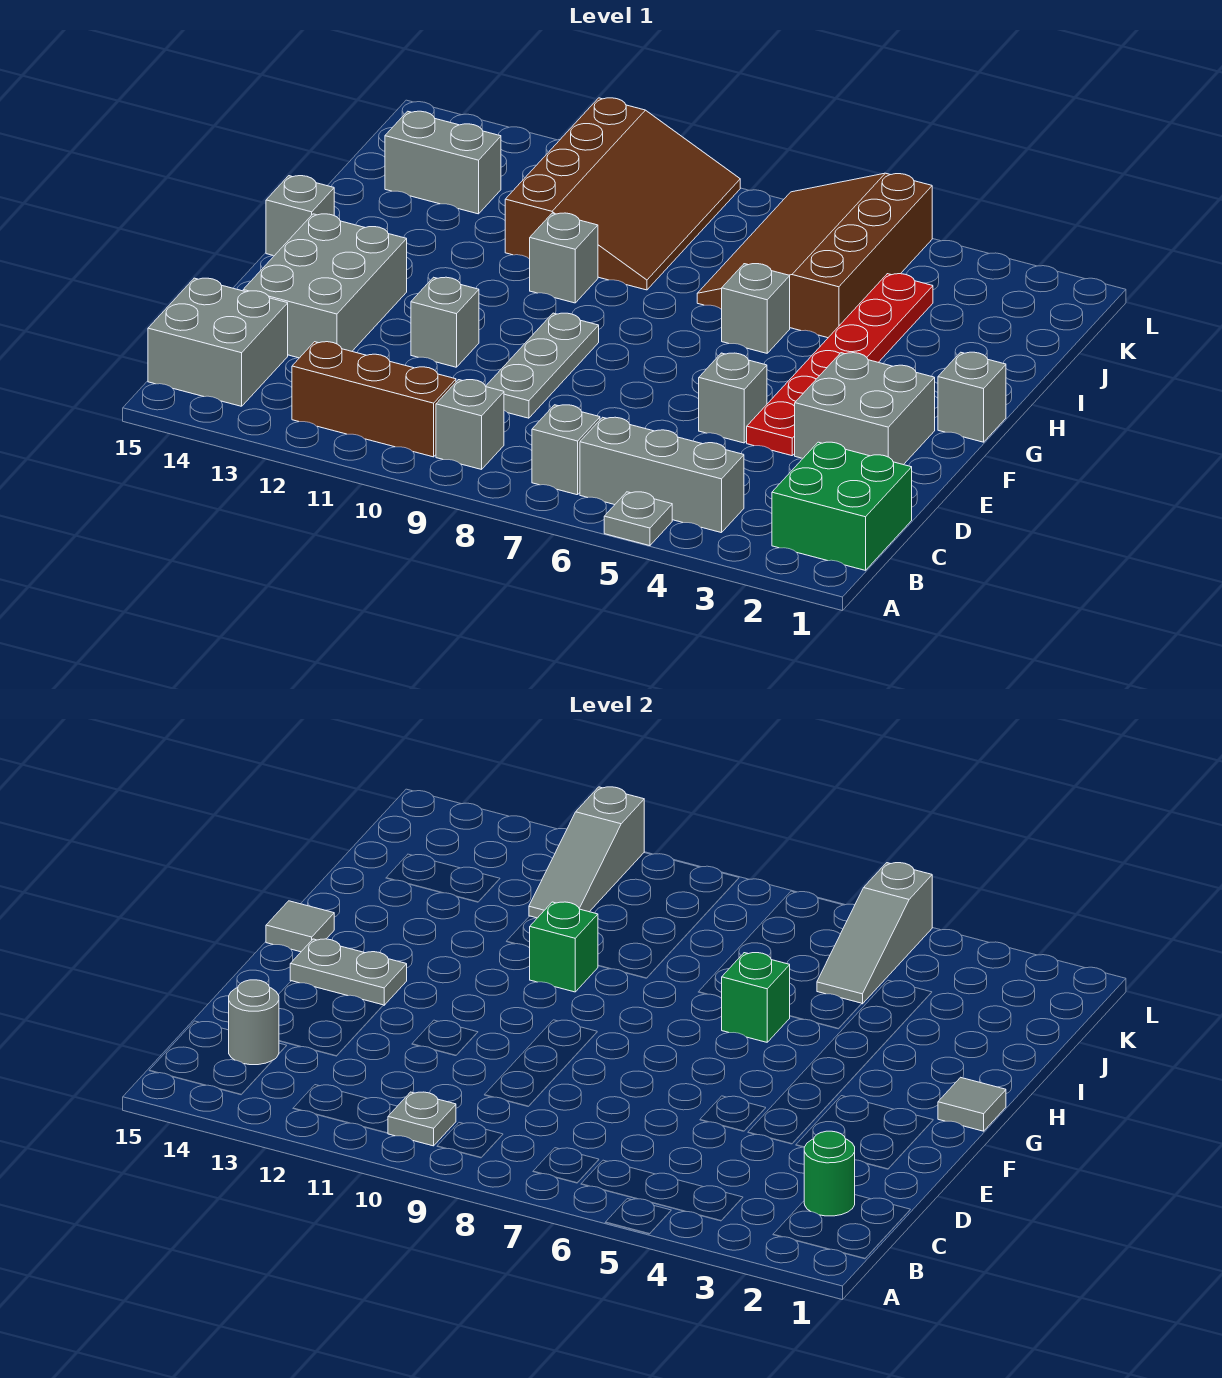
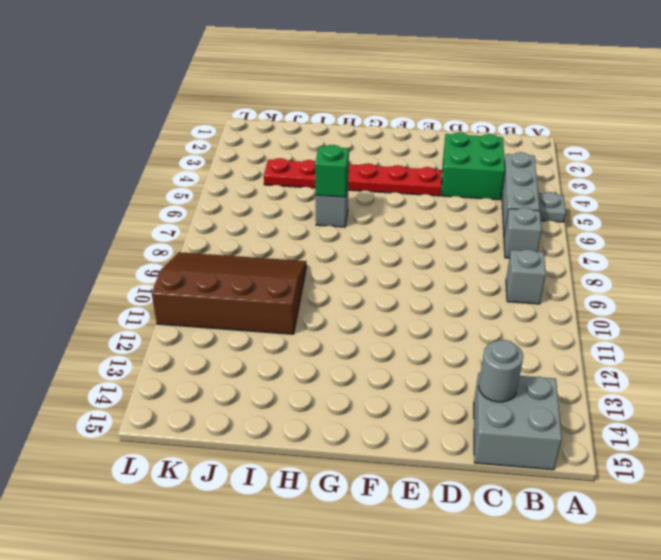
green brick C3:D4 level 1 -> green brick B1:C2 level 1
none -> brown brick B10:B12 level 1
none -> grey plate D9:F9 level 1
none -> grey brick D13:F14 level 1
none -> grey brick E2:F3 level 1

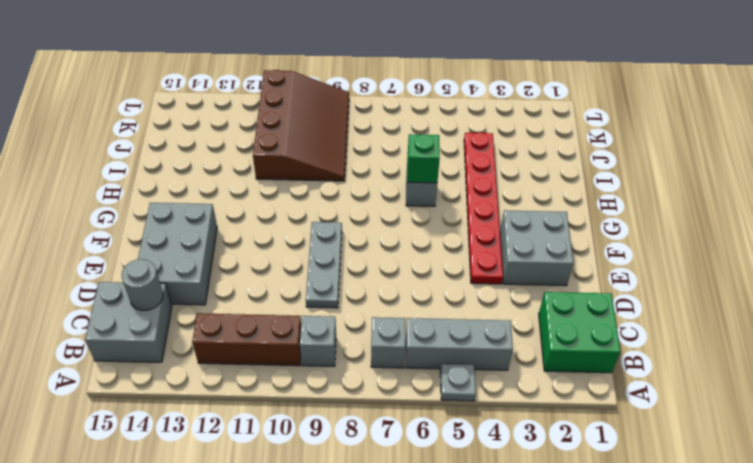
none -> grey brick E5 level 1
none -> grey brick E11 level 1
none -> grey brick G1 level 1
none -> grey brick G15 level 1

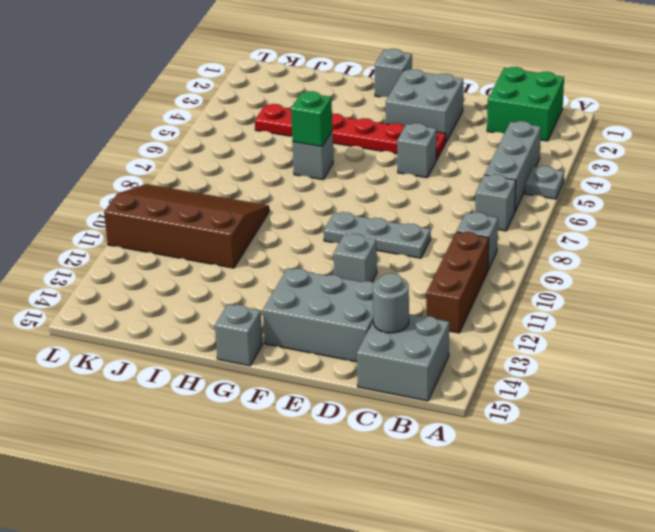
none -> grey brick H10 level 1
none -> brown slope I5:L7 level 1 top 5
none -> grey brick J13:J14 level 1
none -> grey plate B10 level 2

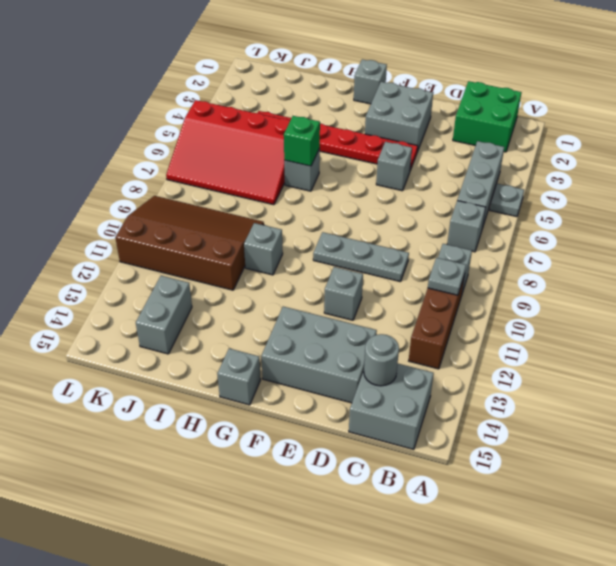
red slope I5:L7 level 1 top 5 -> brown slope I5:L7 level 1 top 5
none -> green round brick C2 level 2
none -> grey plate F13:F14 level 2
none -> grey tile G1 level 2
none -> grey tile G15 level 2

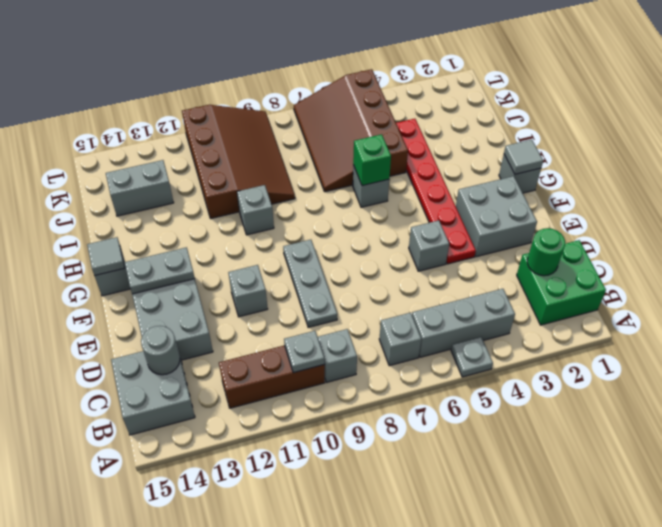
none -> green brick H10 level 2
none -> grey slope J5:L5 level 2 top L
none -> grey slope J11:L11 level 2 top L

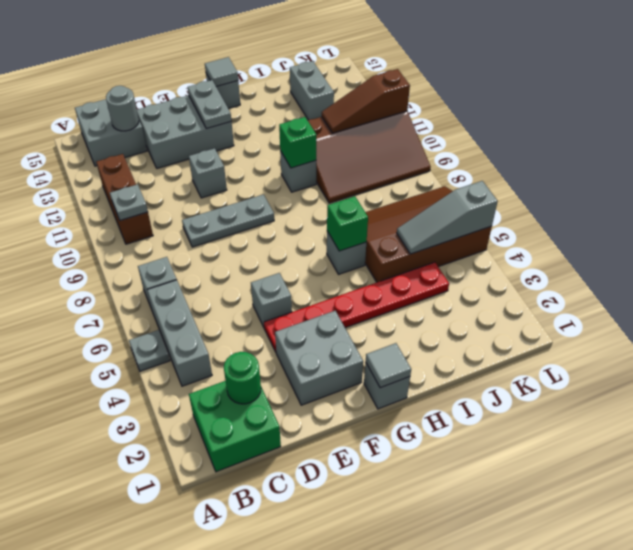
brown slope J11:L11 level 2 top L -> grey slope J11:L11 level 2 top L
none -> grey brick B9 level 1

